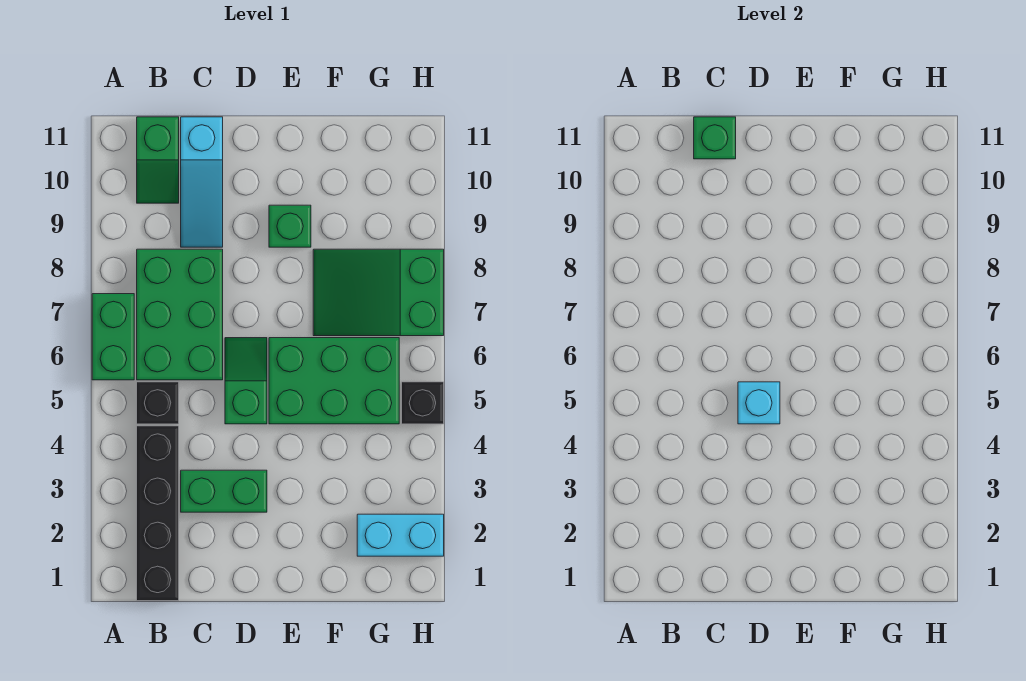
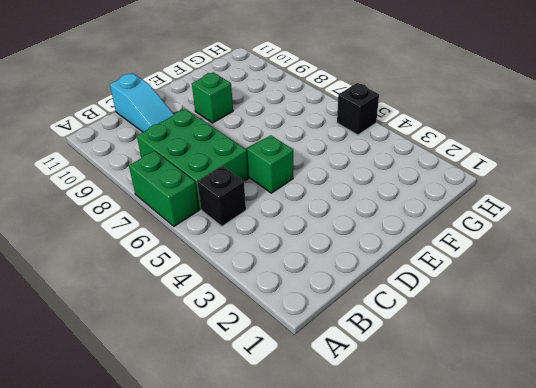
none -> black brick B1:B4 level 1
none -> green slope B10:B11 level 1 top 11
none -> green brick C3:D3 level 1

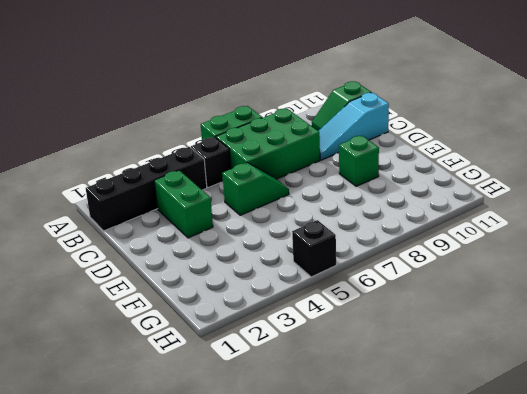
none -> green brick E5:G6 level 1
none -> green slope F7:H8 level 1 top H
none -> cyan brick G2:H2 level 1

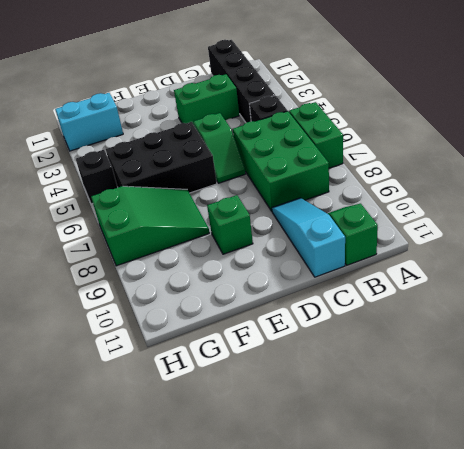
black brick E5:G6 level 1 -> green brick E5:G6 level 1
none -> green brick C11 level 2
none -> cyan brick D5 level 2

